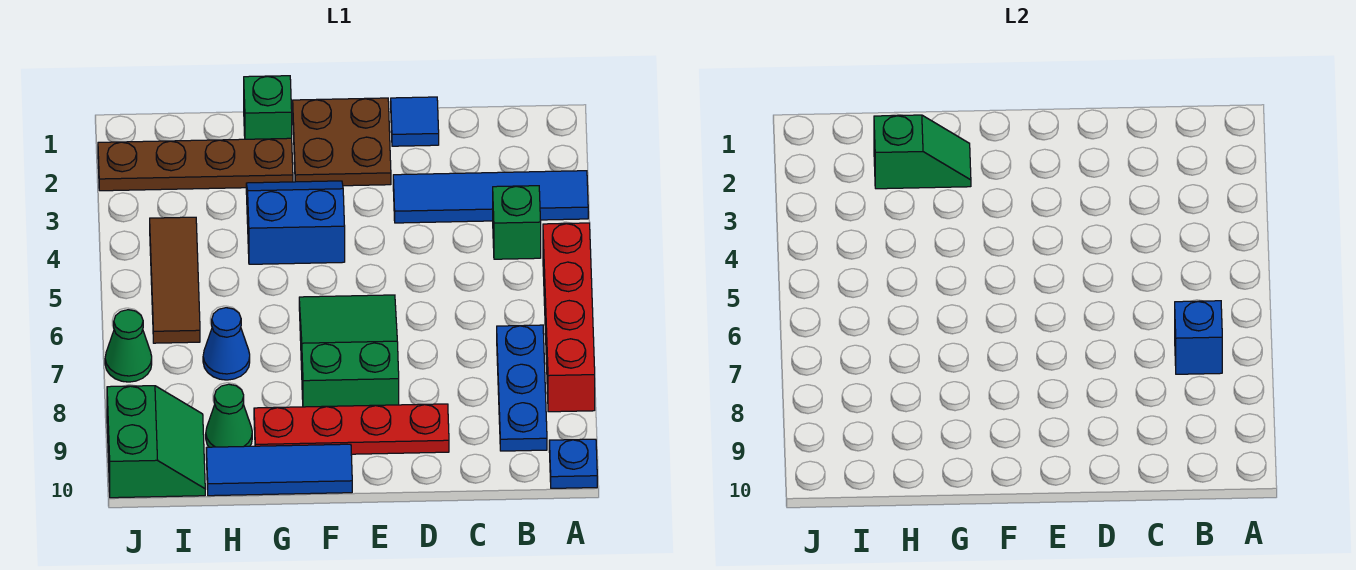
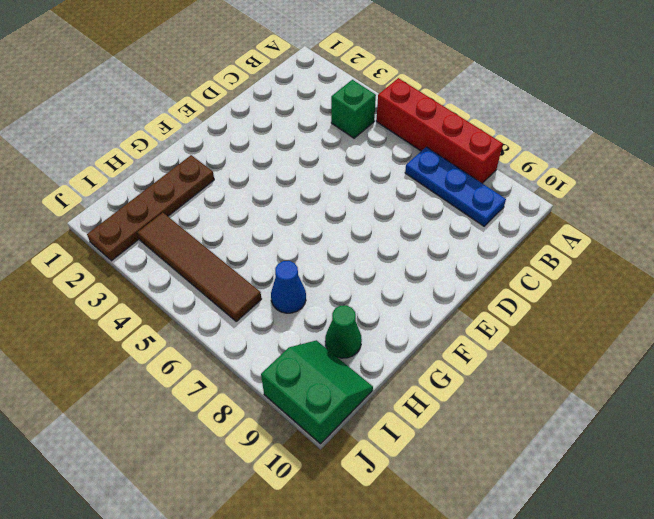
brown tile I3:I6 level 1 -> brown tile I4:I6 level 1
none -> blue tile A3:D3 level 1
none -> blue plate A10 level 1
none -> blue tile D1 level 1

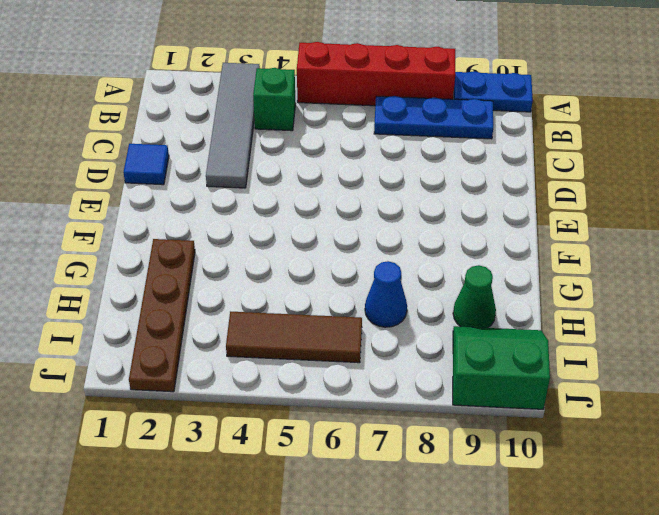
grey tile A3:D3 level 1 -> blue tile A3:D3 level 1
blue plate A9:A10 level 1 -> blue plate A10 level 1
none -> red plate D9:G9 level 1
none -> brown plate E1:F2 level 1
none -> green slope E6:F8 level 1 top 8

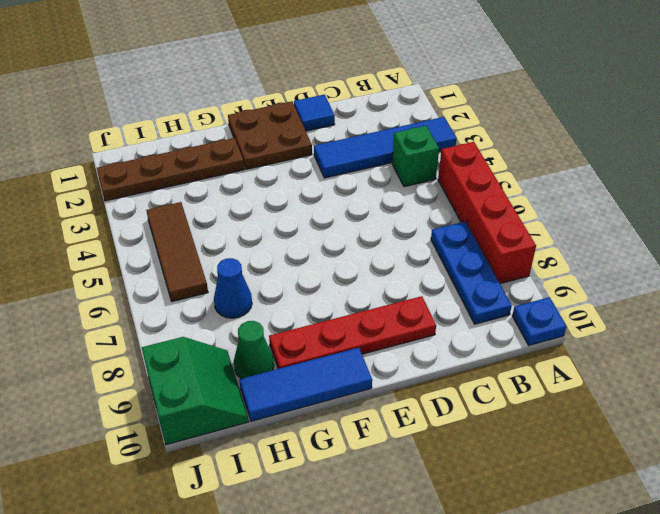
none -> green slope E6:F8 level 1 top 8
none -> blue slope F3:G4 level 1 top 4
none -> green brick G1 level 1

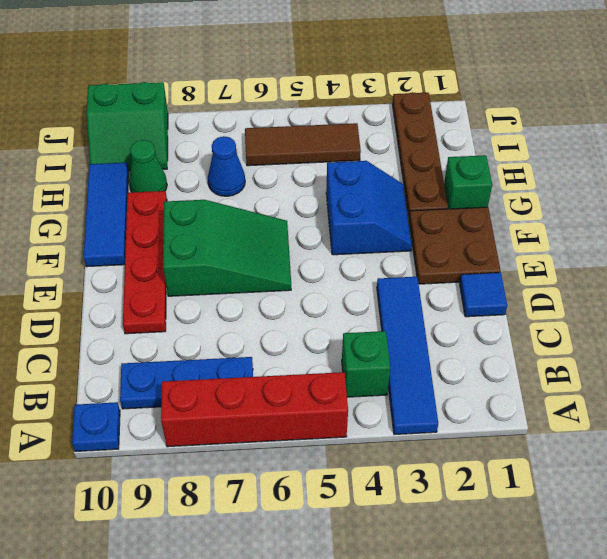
none -> green cone J7 level 1
none -> blue brick B7 level 2
none -> green slope G2:H2 level 2 top H

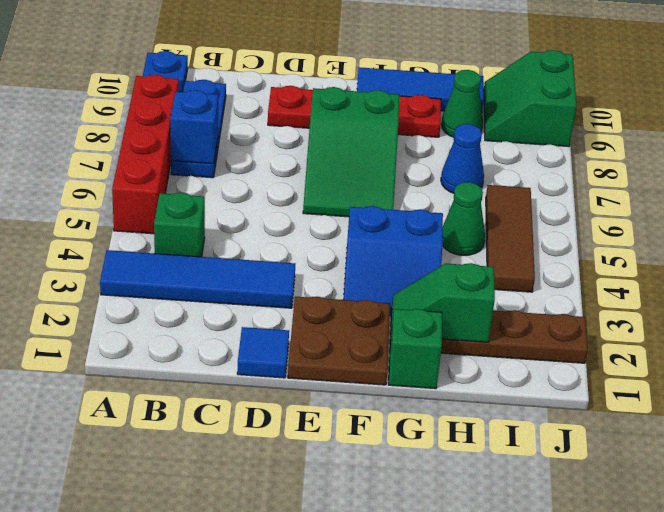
green cone H5 level 1 -> green cone J7 level 1

